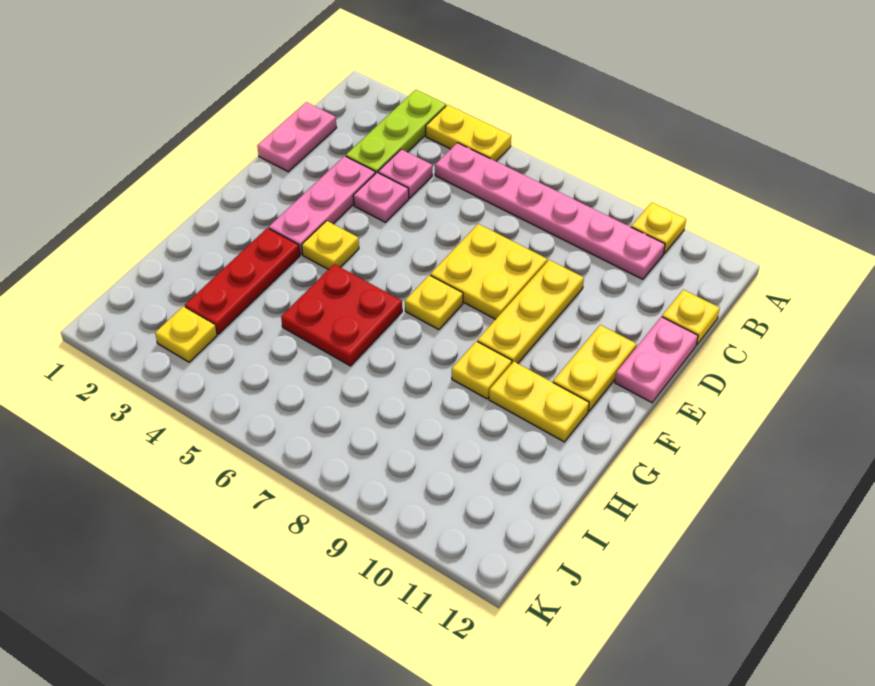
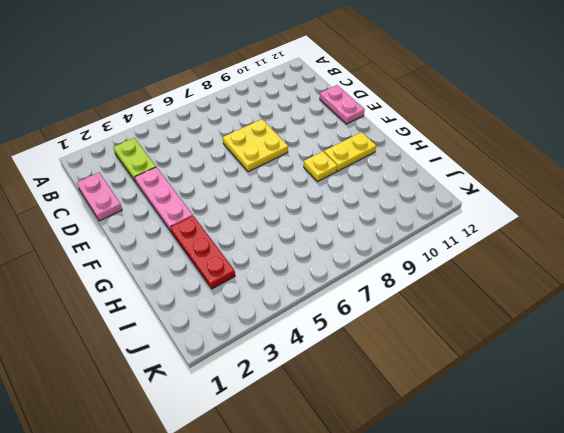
lime plate B3:C3 level 1 -> lime plate A3:C3 level 1
none -> yellow plate A4:A5 level 1
none -> yellow plate A10 level 1
none -> pink plate B5:B10 level 1

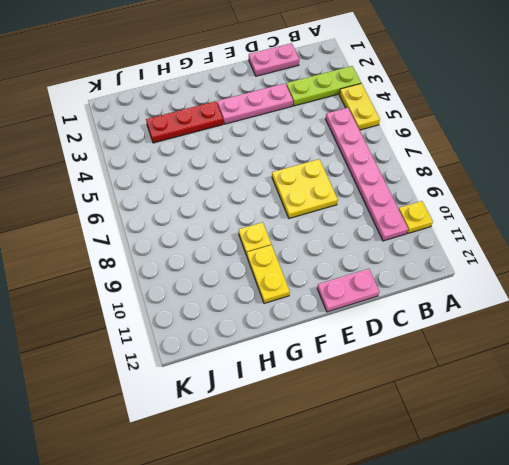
none -> pink plate C4 level 1
none -> yellow plate C12 level 1
none -> pink plate D4 level 1

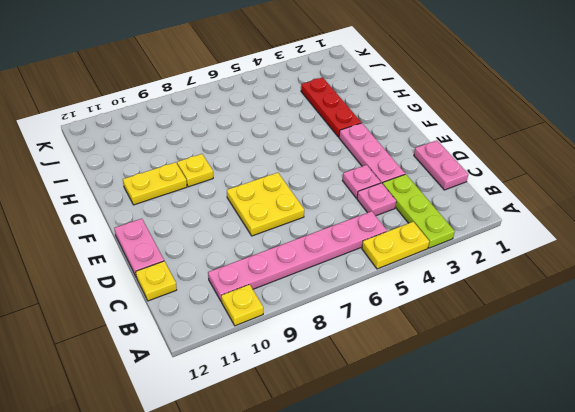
none -> yellow plate D9:F9 level 1
none -> yellow plate E11:F11 level 1
none -> yellow plate F4 level 1

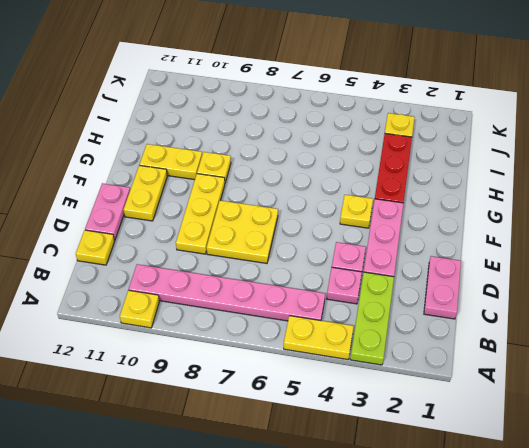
none -> yellow plate F7 level 1
none -> red plate G5:H6 level 1

